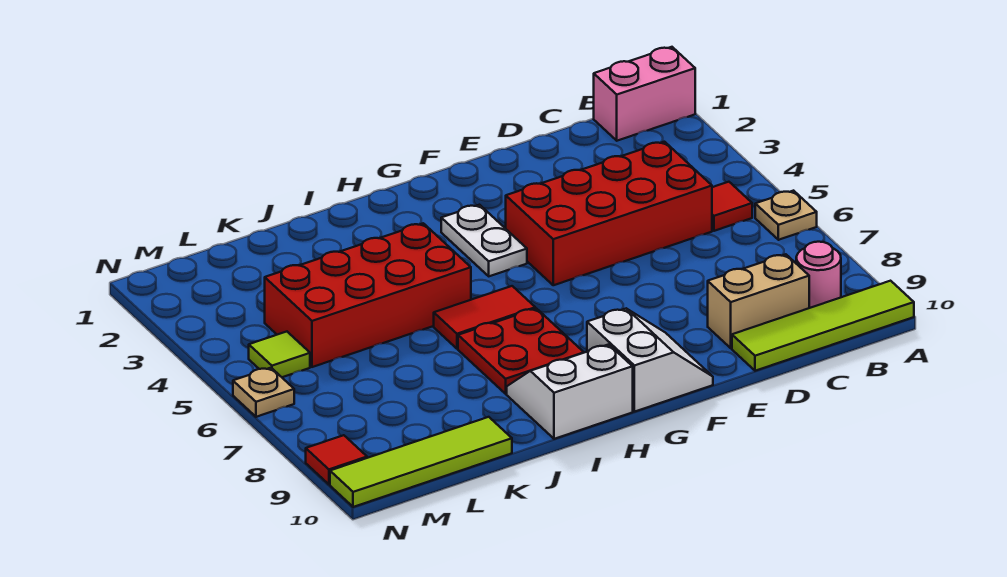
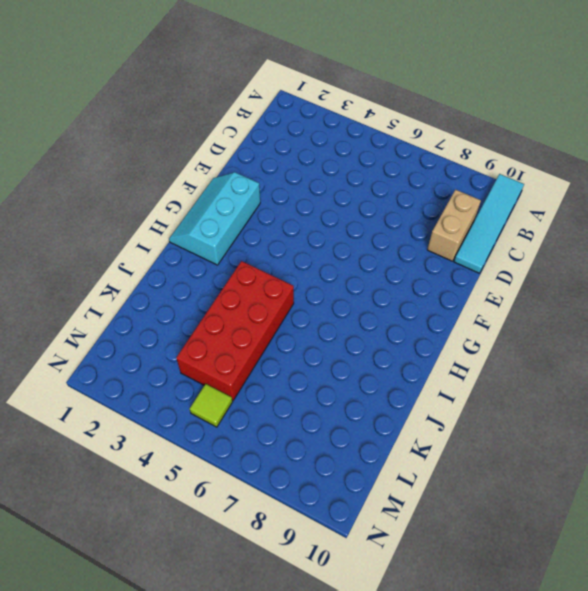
cyan tile A10:D10 level 1 -> lime tile A10:D10 level 1
cyan slope F1:H2 level 1 top 2 -> none
none -> pink brick A1:B1 level 1
none -> tan plate A6 level 1
none -> red tile B5 level 1

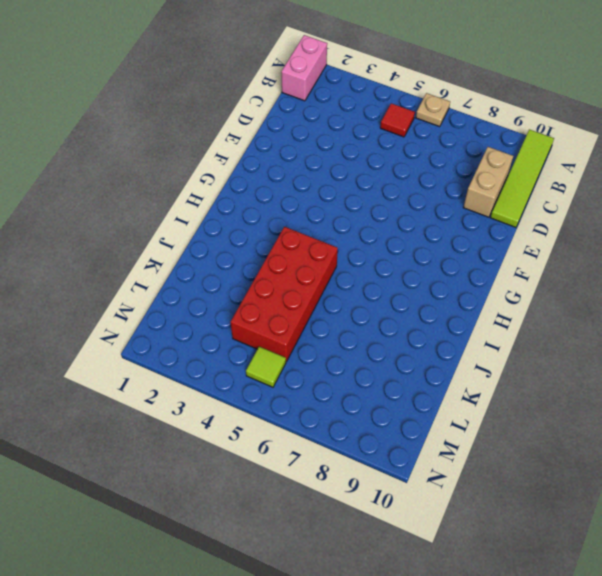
none -> pink round brick B9 level 1
none -> red brick C4:F5 level 1
none -> white slope F9:G10 level 1 top G

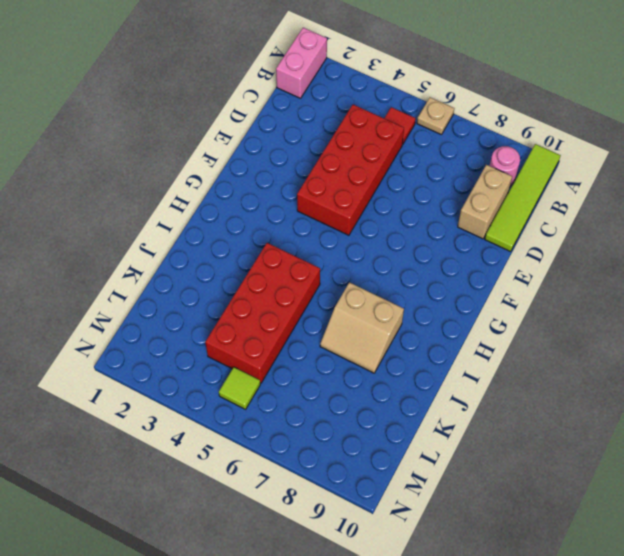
tan slope I7:J8 level 1 top I -> red plate H7:I8 level 1
none -> white slope F9:G10 level 1 top G
none -> white plate G3:G4 level 1
none -> red tile H6:I6 level 1

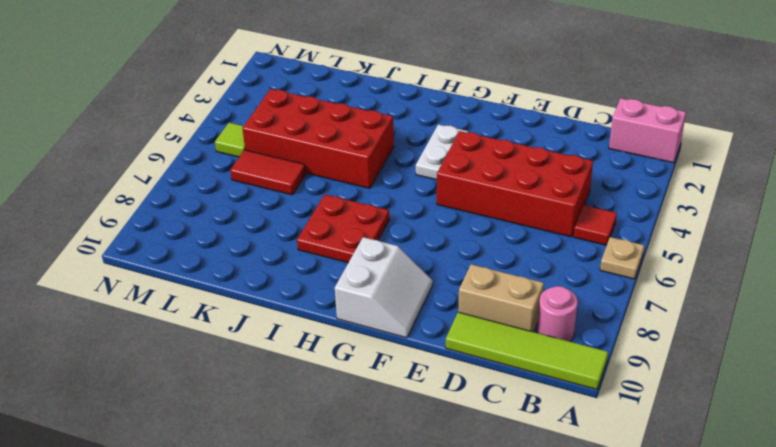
red tile K6:L6 level 1 -> red tile H6:I6 level 1
none -> white slope H9:I10 level 1 top 10
none -> lime tile K10:N10 level 1
none -> tan plate N6 level 1

